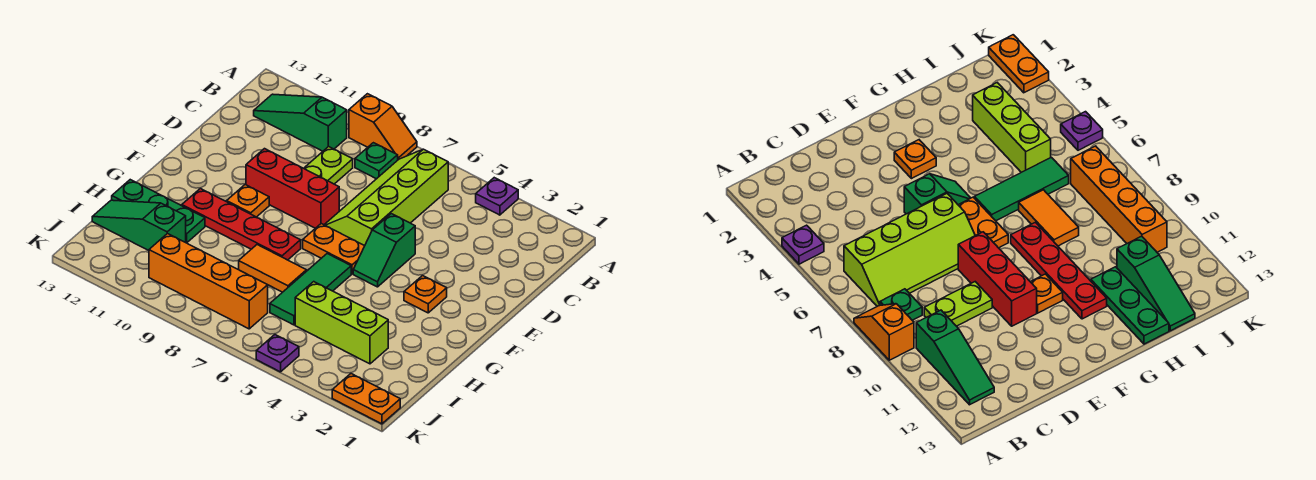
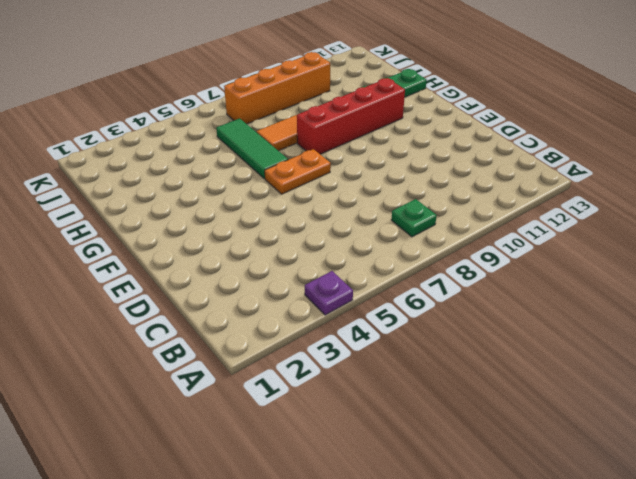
red brick G8:G11 level 1 -> red plate G8:G11 level 1
none -> orange slope A8:A9 level 1 top 9
none -> lime slope B6:E7 level 1 top 6
none -> green slope B10:B12 level 1 top 10

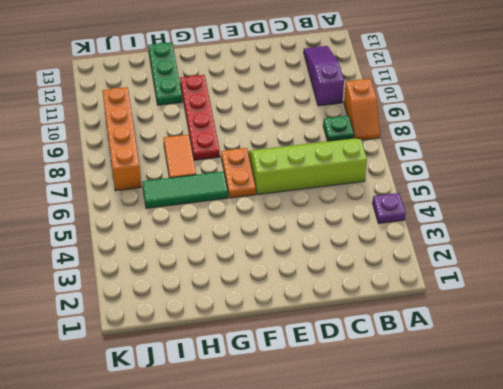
purple slope B10:B12 level 1 top 10 -> green slope B10:B12 level 1 top 10
none -> lime plate C9:D9 level 1
none -> green slope E5:F5 level 1 top E
none -> red brick E8:E10 level 1

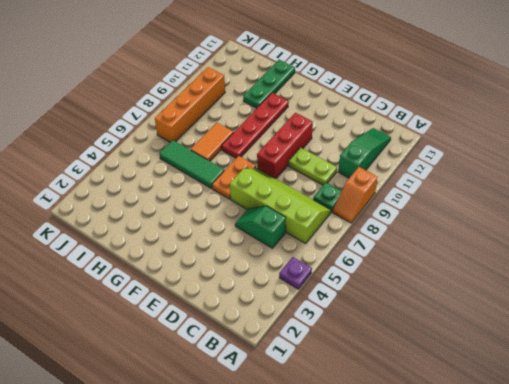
green slope C5:D5 level 1 top C -> green slope E5:F5 level 1 top E
none -> orange plate F3 level 1
none -> orange plate F10 level 1
none -> lime brick I3:I5 level 1

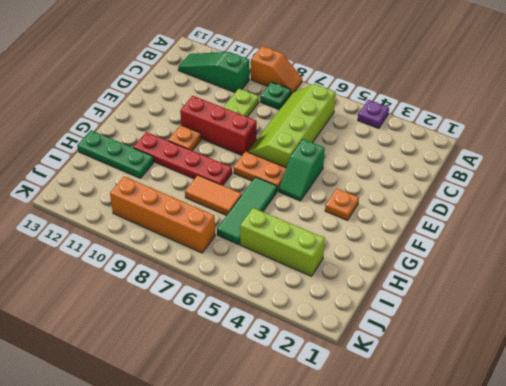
none -> green slope I11:I13 level 1 top 11
none -> orange plate K1:K2 level 1
none -> purple plate K5 level 1

